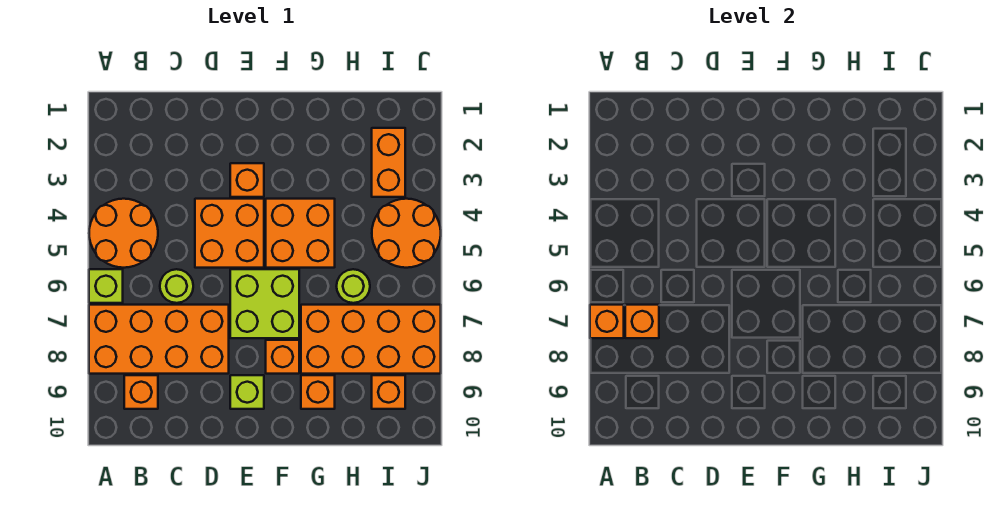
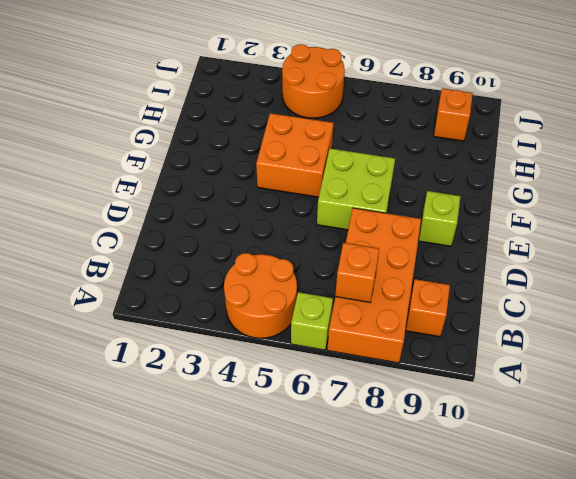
none -> lime round brick C6 level 1
none -> orange brick D4:E5 level 1
none -> orange brick E3 level 1

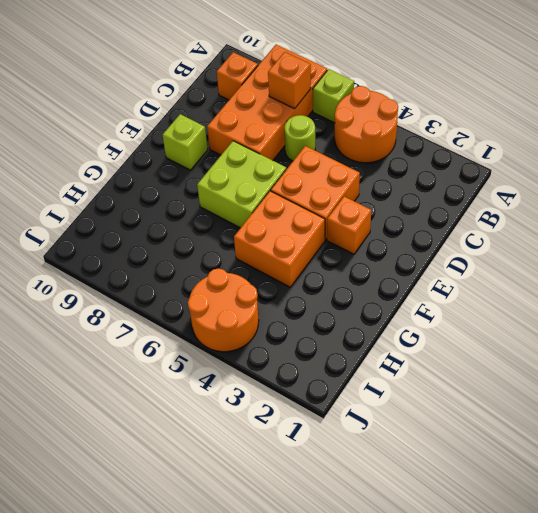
none -> orange brick F8 level 1
none -> orange brick G7:J8 level 1
none -> orange brick G9 level 1

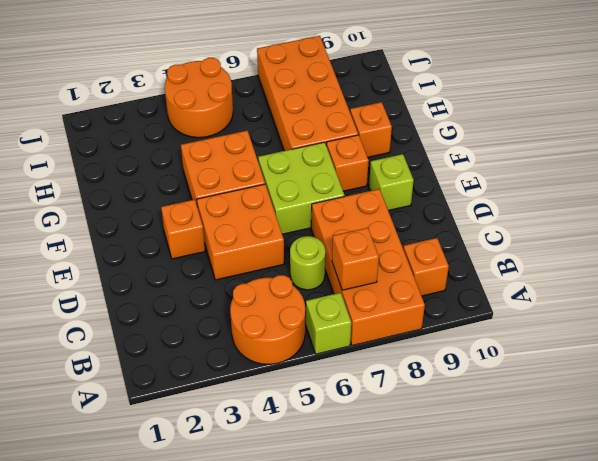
none -> lime round brick H6 level 1
none -> orange brick I2:I3 level 1
none -> orange brick I9 level 1

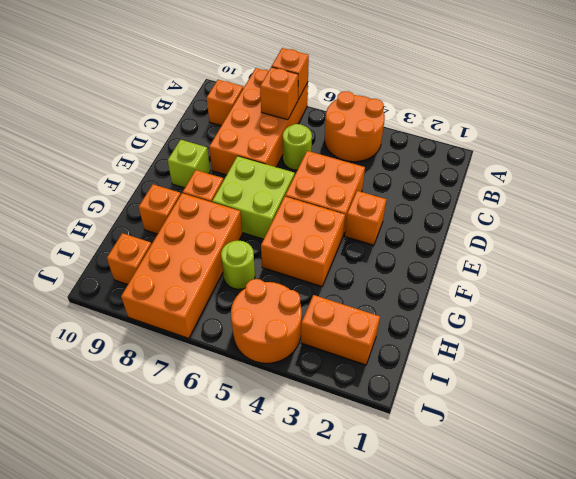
none -> lime brick A6 level 1

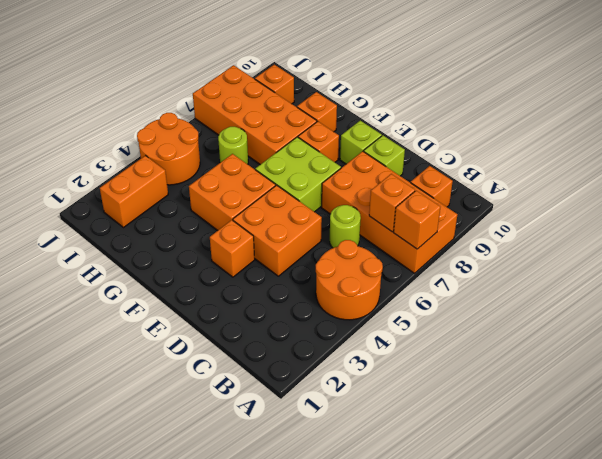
lime brick D9 level 1 -> lime brick A6 level 1

